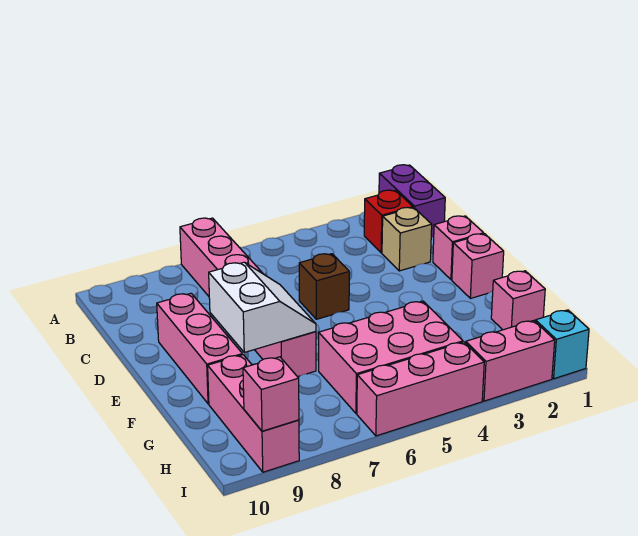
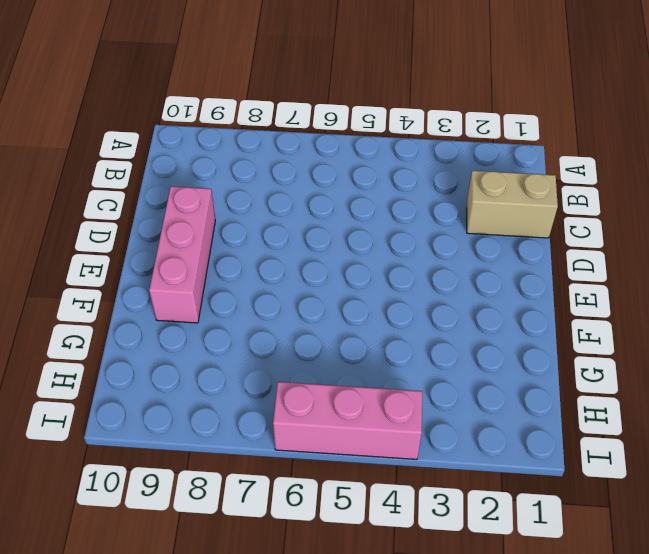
tan brick C1:C2 level 1 -> tan brick C2 level 1
none -> purple brick A1:B1 level 1
none -> pink brick A7:F7 level 1
none -> red brick B2 level 1

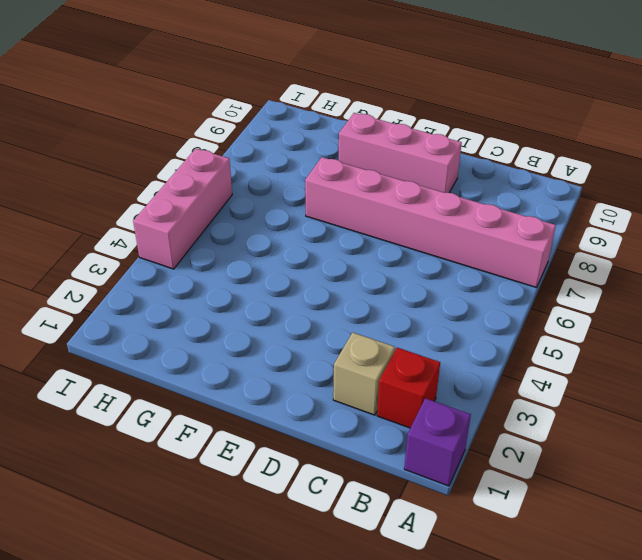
purple brick A1 level 1 -> purple brick A1:B1 level 1
none -> pink brick D1 level 1
none -> brown brick D5 level 1
none -> pink brick E1 level 1

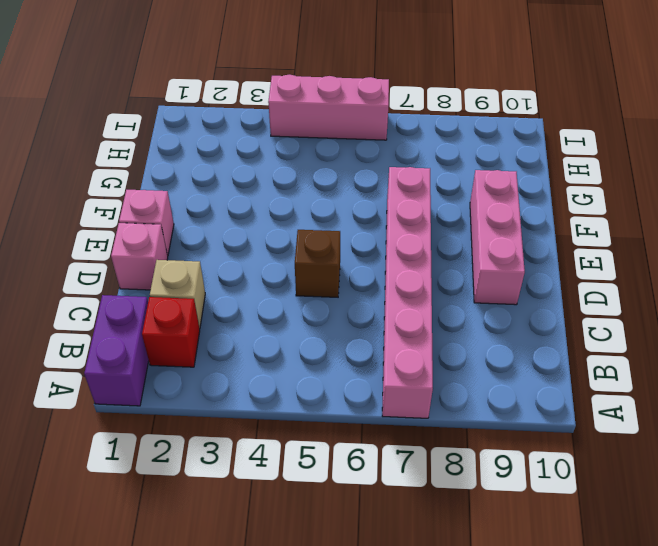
none -> pink brick G1 level 1
none -> pink brick G4:H6 level 1
none -> pink brick G9:I9 level 1

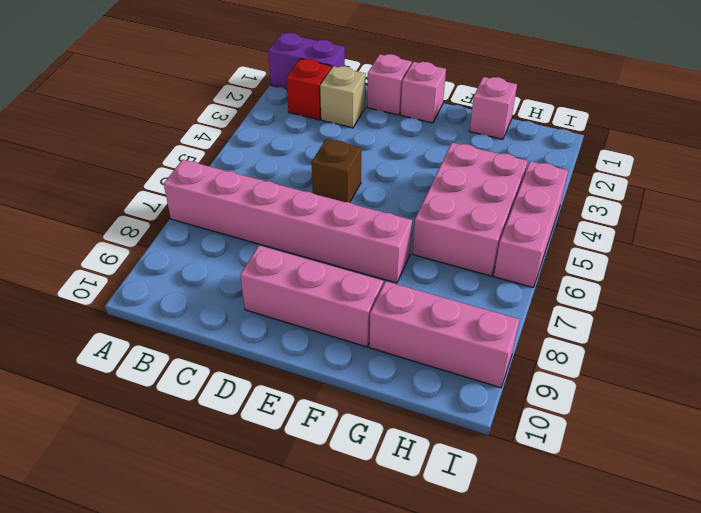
none -> cyan brick I1 level 1
none -> pink brick I2:I3 level 1
none -> white slope E7:F8 level 2 top 8

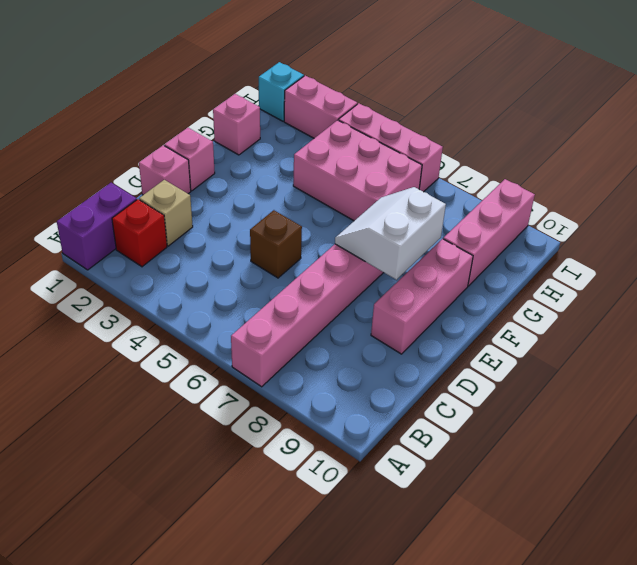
none -> pink brick I9 level 2

